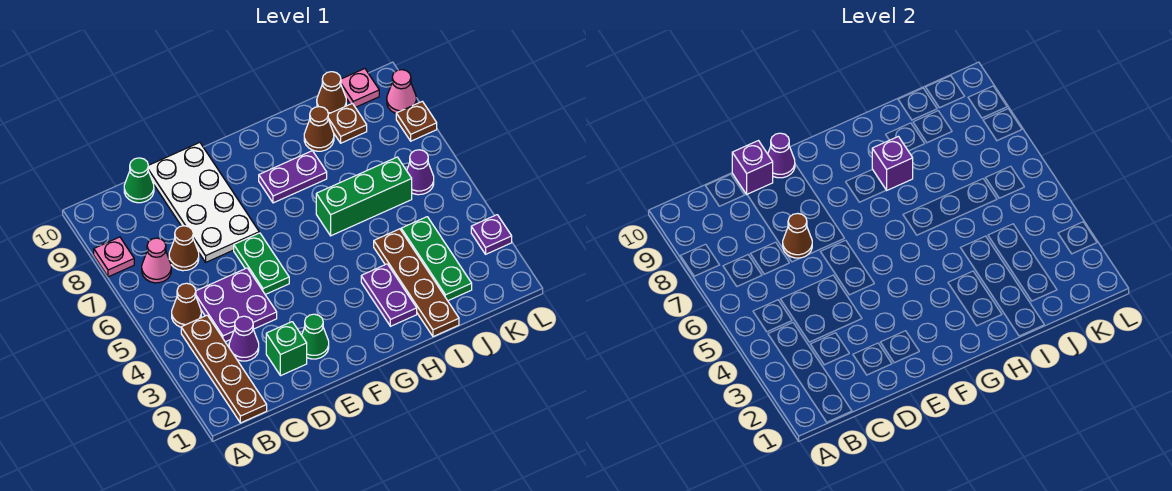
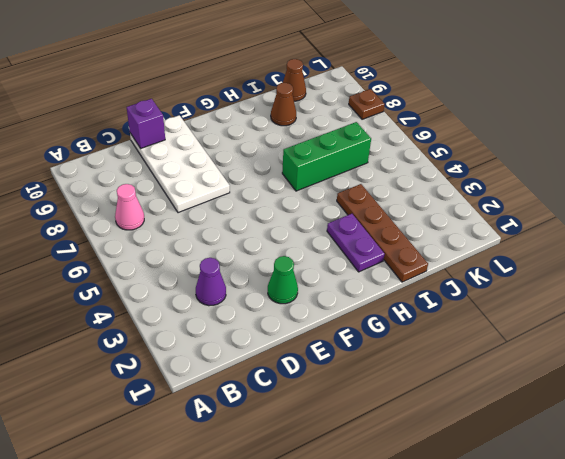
none -> pink plate A8 level 1
none -> brown plate B1:B4 level 1
none -> brown cone B5 level 1

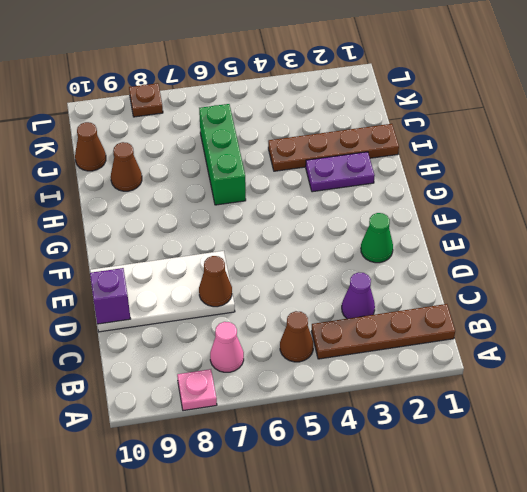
none -> purple plate C4:D5 level 1
none -> brown cone C7 level 1
none -> green cone C10 level 1

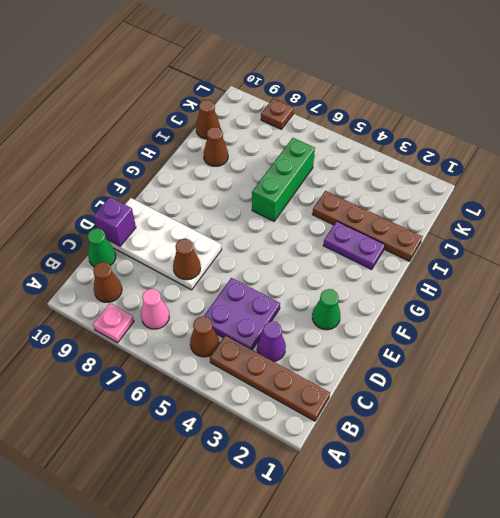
brown cone B9 level 1 -> brown cone C7 level 1
none -> green brick D2 level 1
none -> green plate E5:E6 level 1
none -> purple plate G8:H8 level 1

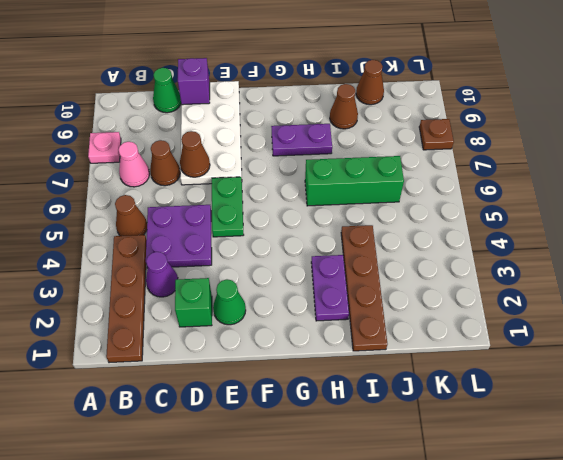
none -> green plate J2:J4 level 1
none -> brown plate J9 level 1
none -> purple cone K6 level 1

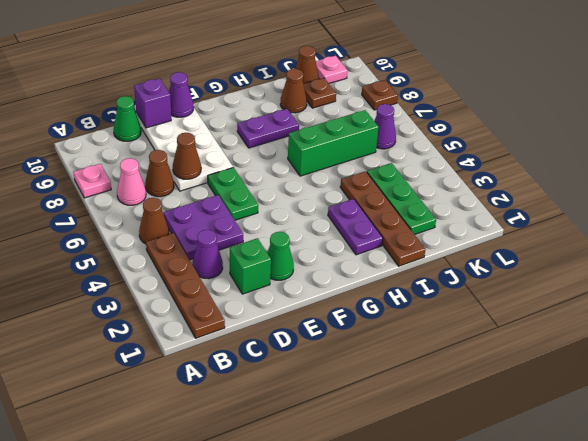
none -> purple plate L3 level 1
none -> pink cone L9 level 1
none -> purple brick H8 level 2

